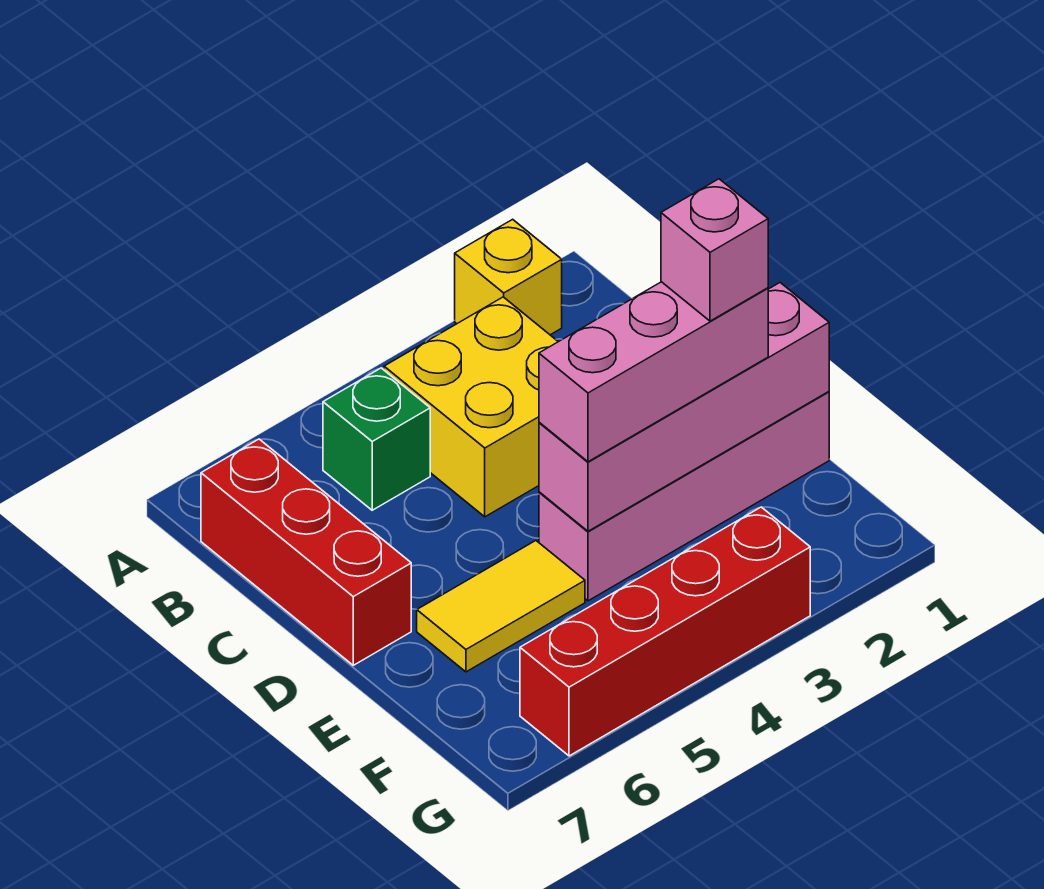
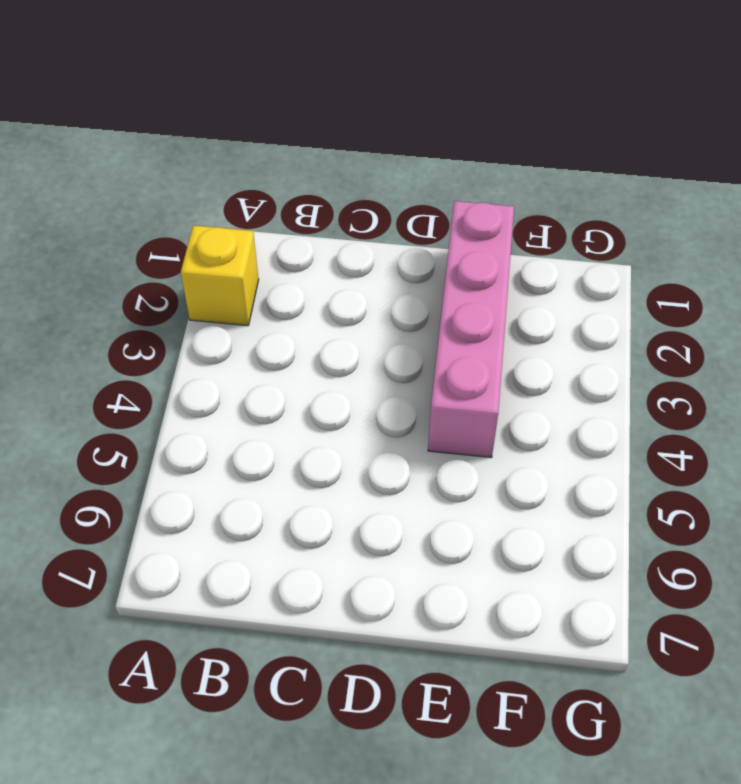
none -> yellow brick B3:C4 level 1
none -> green brick B5 level 1

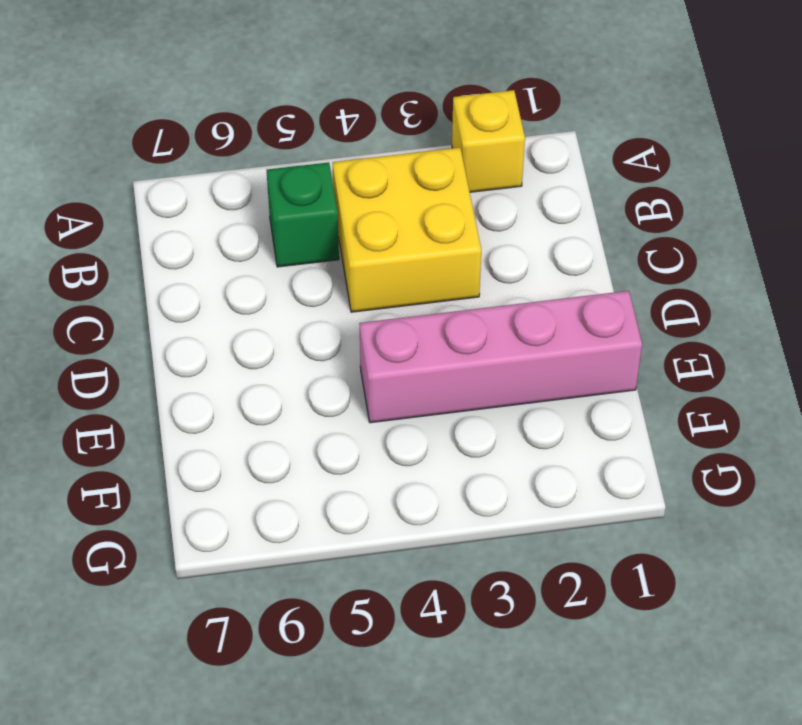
none -> red brick B7:D7 level 1
none -> yellow tile E5:E6 level 1

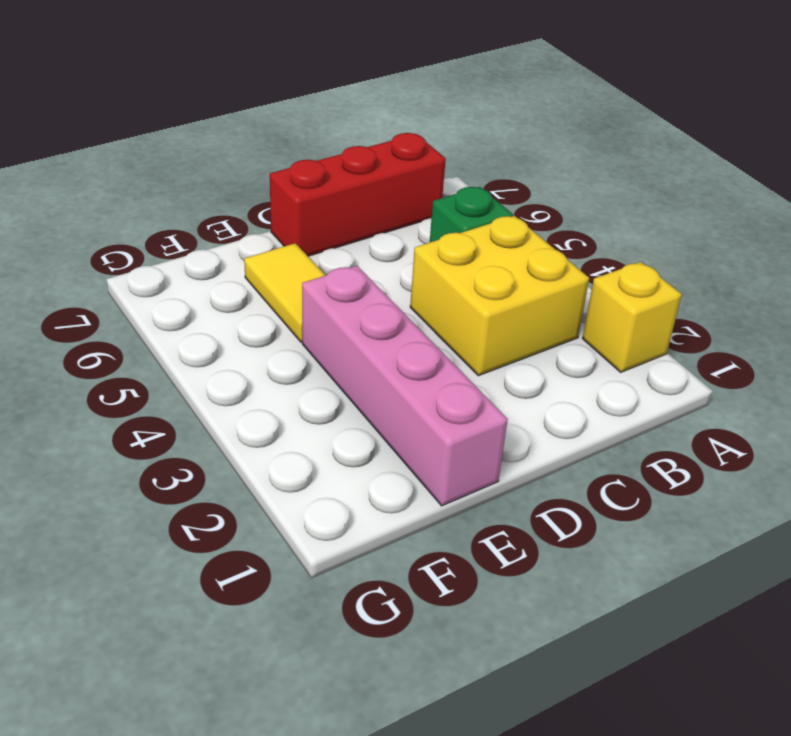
none -> red brick G3:G6 level 1
none -> pink brick E1:E4 level 2

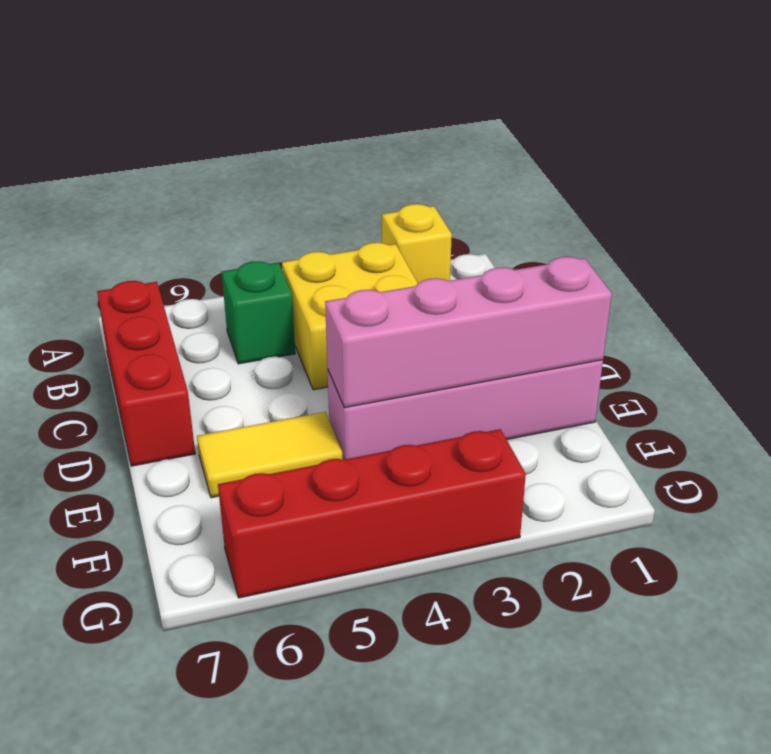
none -> pink brick E2:E4 level 3
none -> pink brick E2 level 4

